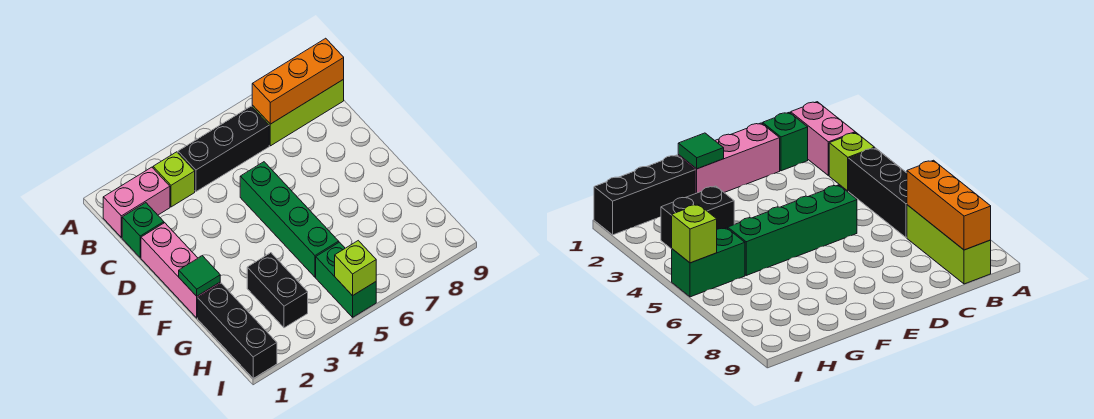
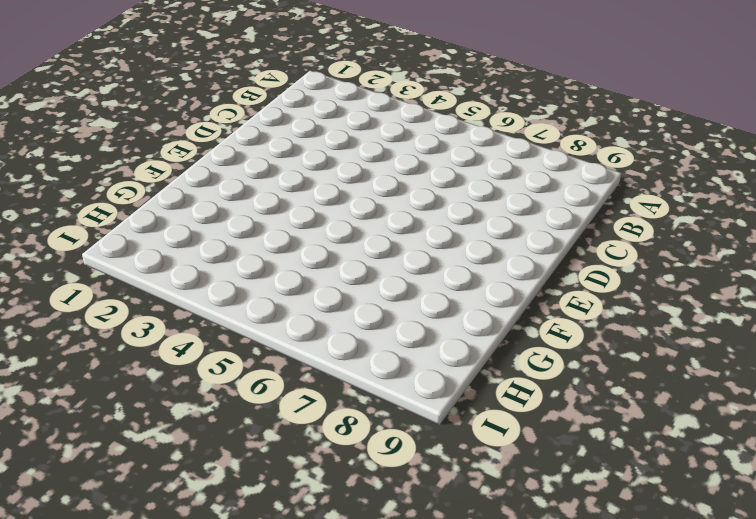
none -> pink brick B1:B2 level 1
none -> lime brick B3 level 1
none -> black brick B4:B6 level 1

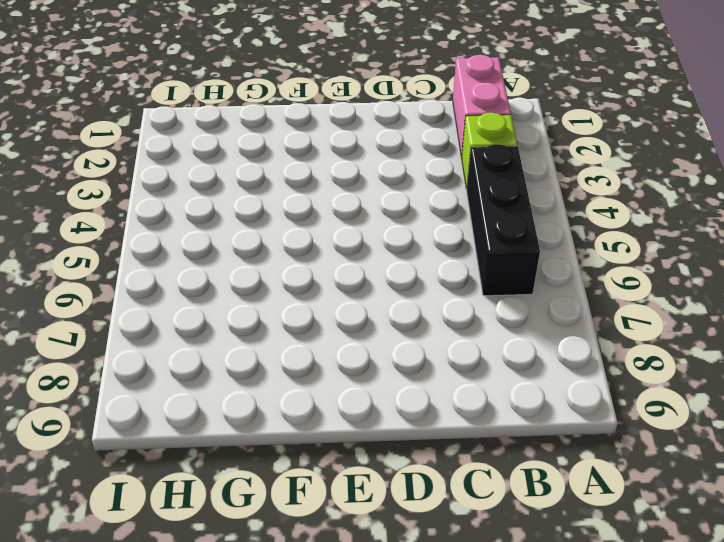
none -> lime brick B7:B9 level 1
none -> green brick C1 level 1
none -> pink brick D1:F1 level 1

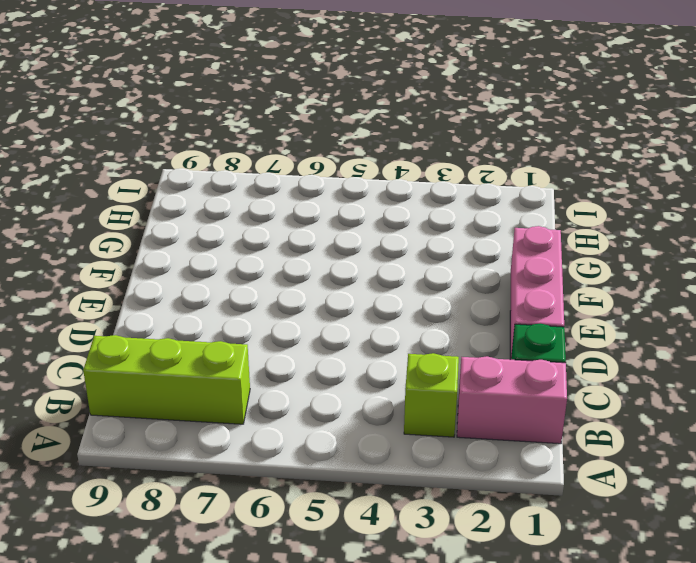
none -> black brick B4:B6 level 1
none -> green brick D5:G5 level 1
none -> black brick G1:I1 level 1

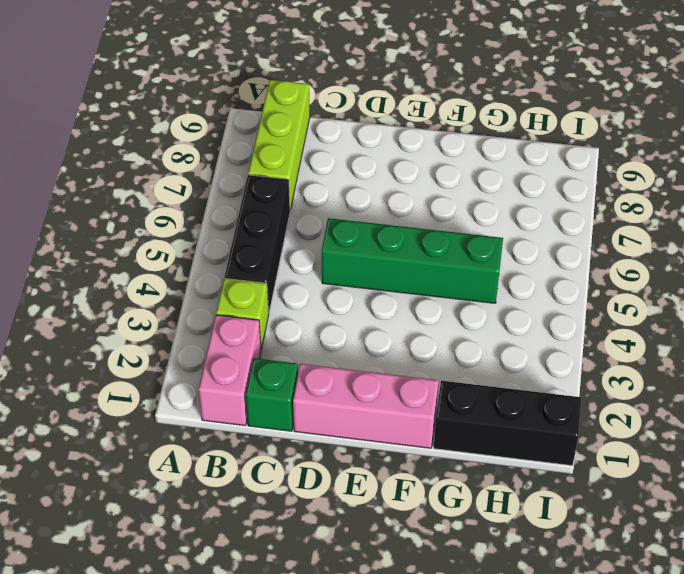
none -> black brick G3:H3 level 1
none -> green brick H5:I5 level 1
none -> orange brick B7:B9 level 2

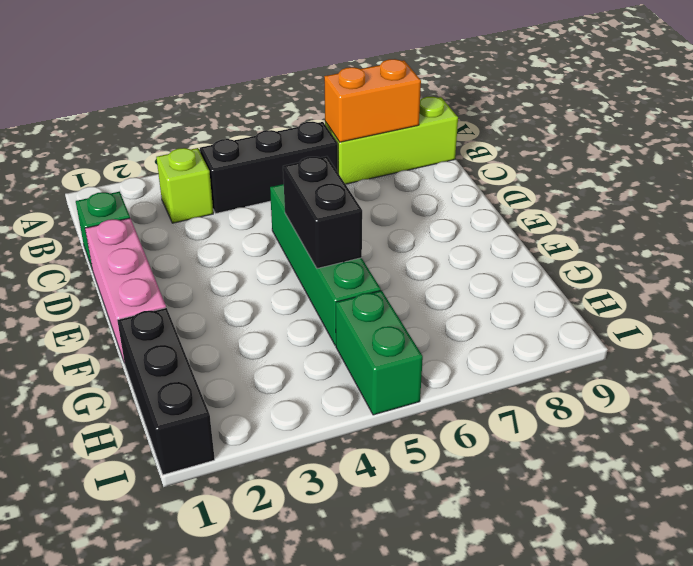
orange brick B7:B8 level 2 -> orange brick B7:B9 level 2
black brick E5:F5 level 2 -> black brick G3:H3 level 1
none -> pink brick B1:B2 level 1
none -> green tile F1 level 2
none -> lime brick I5 level 2

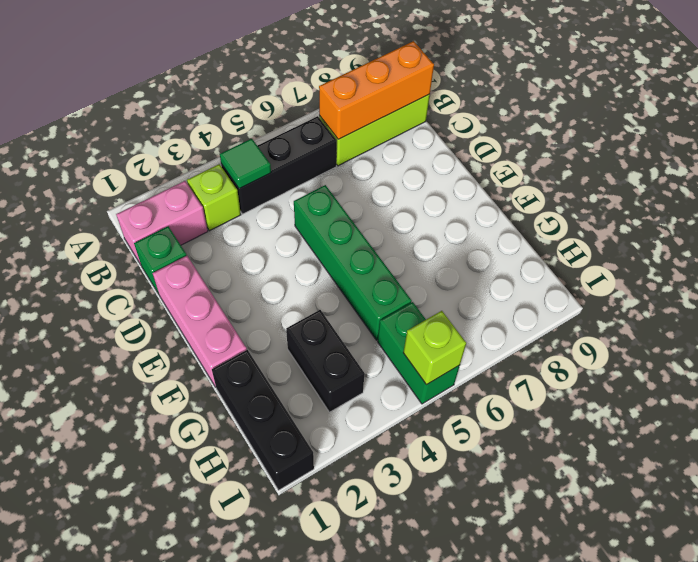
green tile B4 level 2 -> green tile F1 level 2

